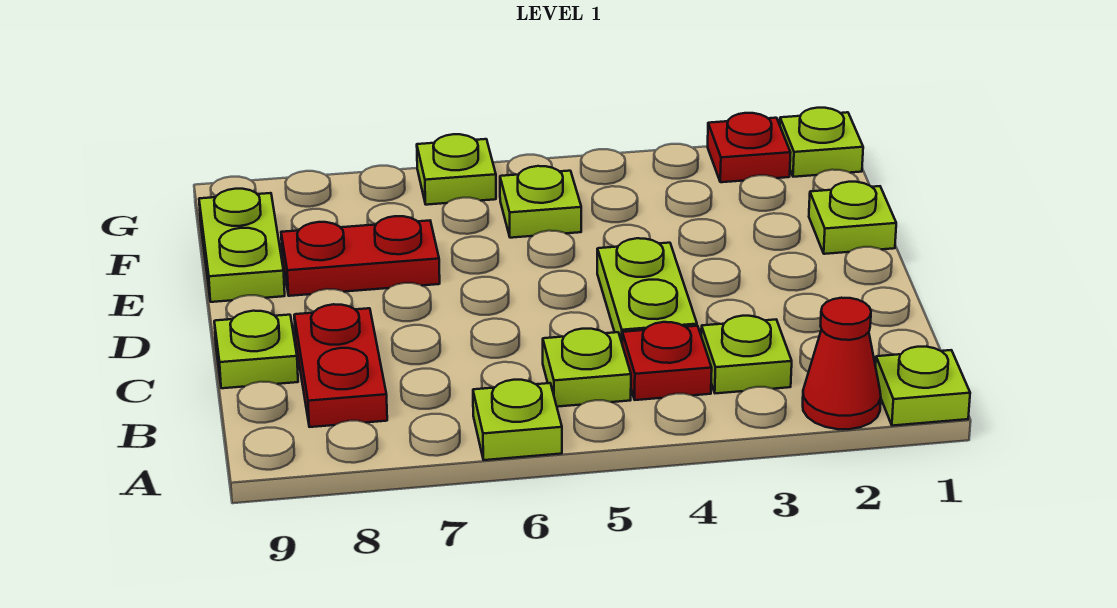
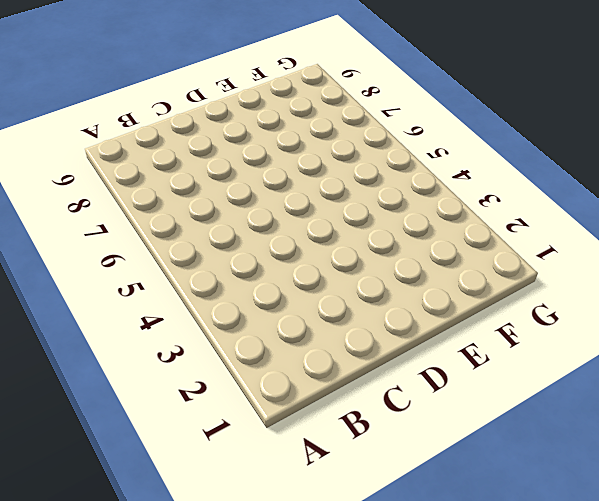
none -> lime plate A1 level 1
none -> red cone A2 level 1
none -> lime plate A6 level 1

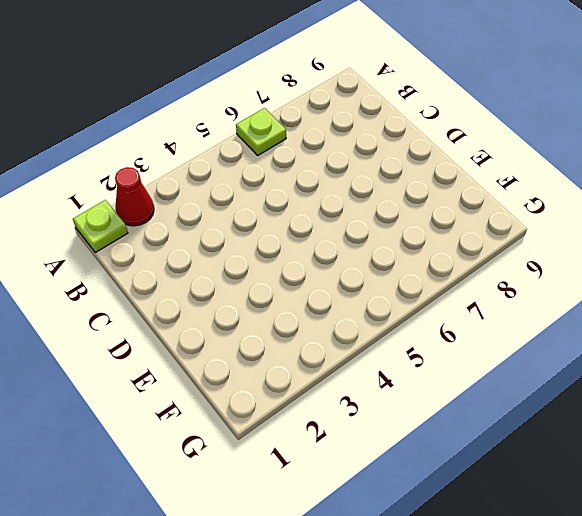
none -> lime plate B3 level 1
none -> red plate B4 level 1
none -> lime plate B5 level 1

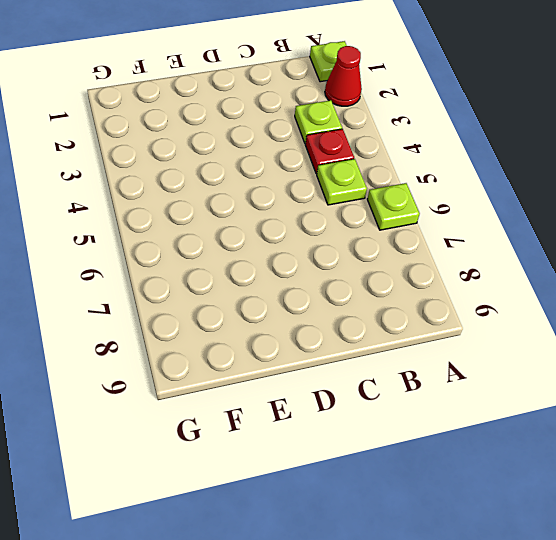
none -> red plate B8:C8 level 1
none -> lime plate C4:D4 level 1
none -> lime plate C9 level 1

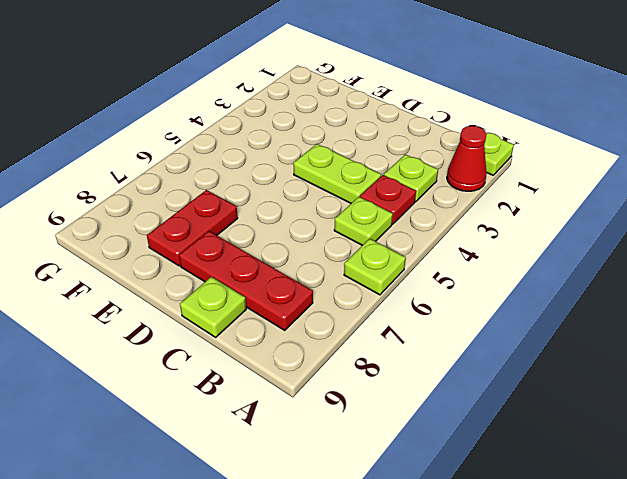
red plate B8:D8 level 1 -> red plate B8:C8 level 1
none -> lime plate E1 level 1
none -> lime plate E9:F9 level 1
none -> lime plate F5 level 1

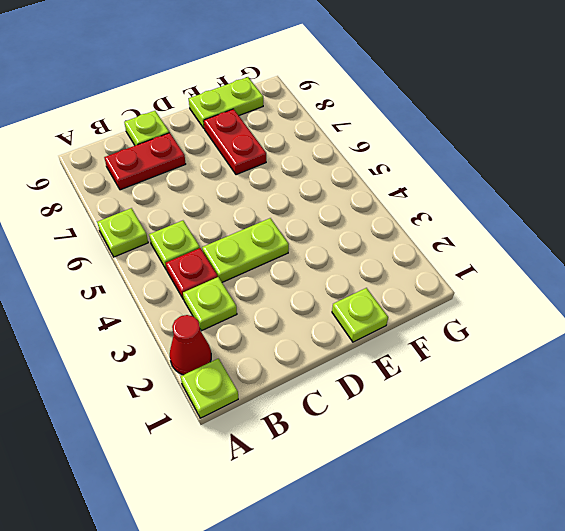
none -> lime plate F5 level 1
none -> lime plate G1 level 1
none -> red plate G2 level 1

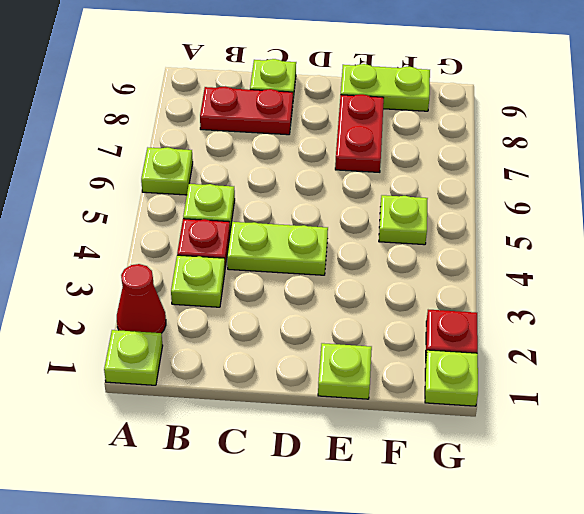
none -> lime plate G6 level 1

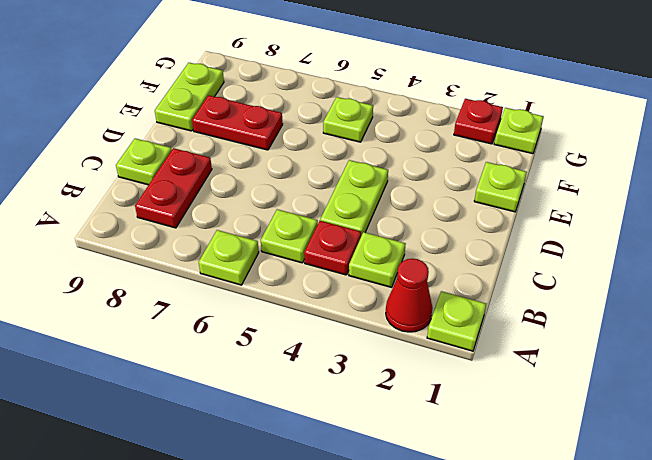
none -> lime plate G6 level 1

